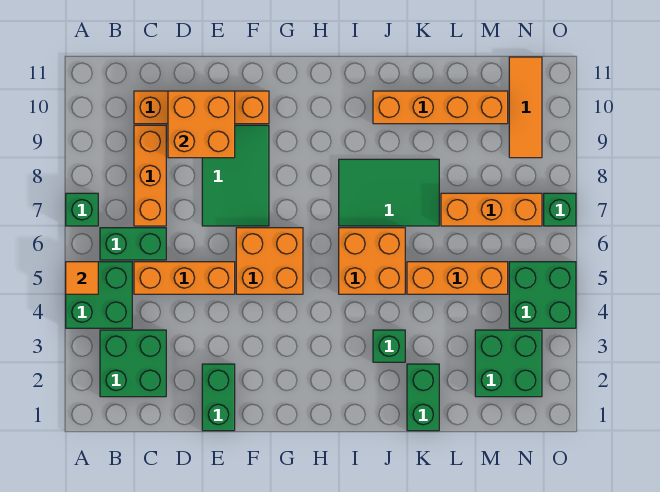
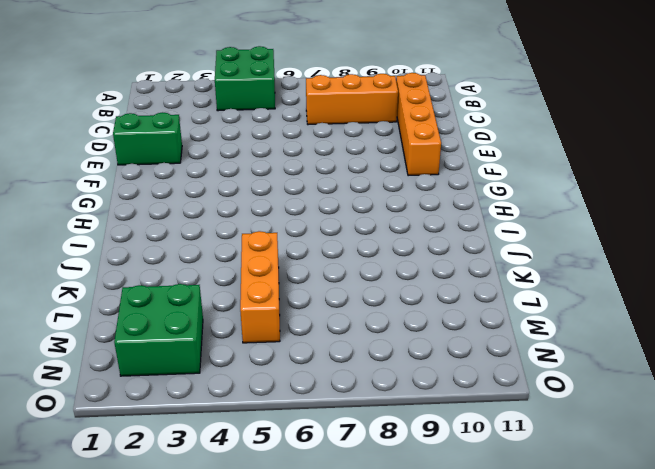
none -> green brick A7 level 1
none -> green brick B2:C3 level 1
none -> green brick B6:C6 level 1

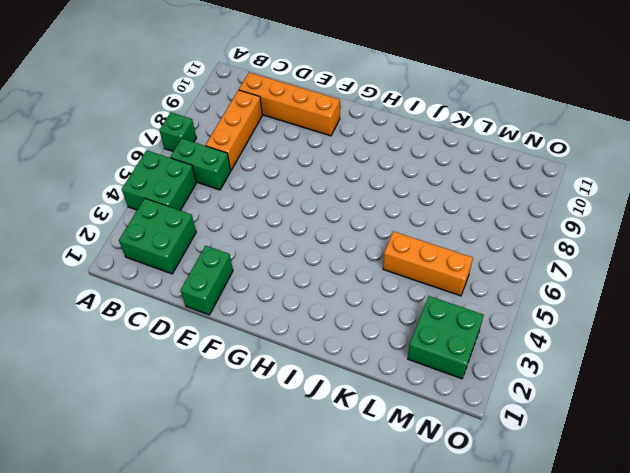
none -> orange brick C5:E5 level 1
none -> green tile E7:F9 level 1
none -> orange brick F5:G6 level 1

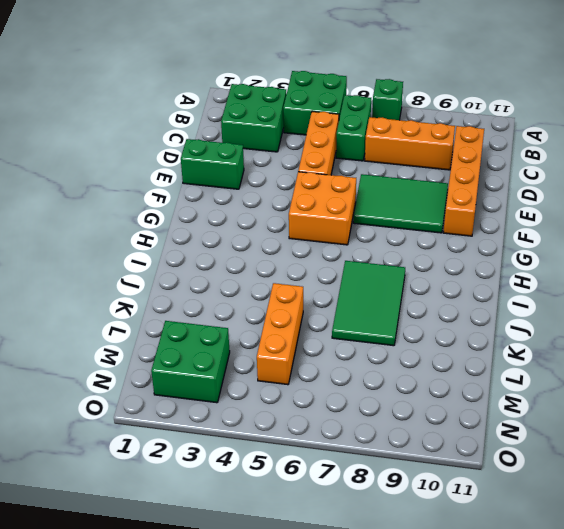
none -> orange brick I5:J6 level 1
none -> green brick J3 level 1
none -> orange brick J10:M10 level 1

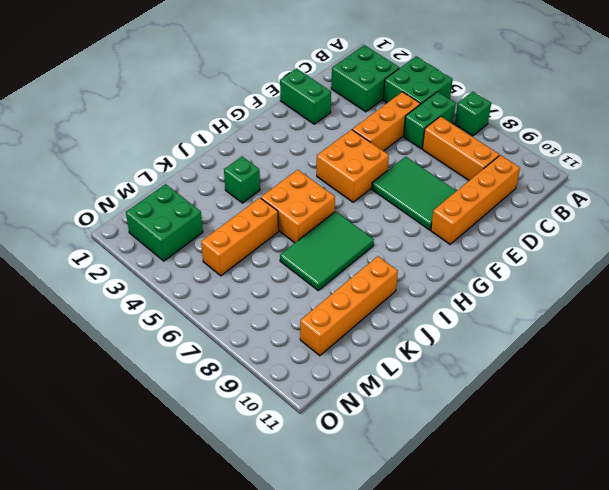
none -> green brick K1:K2 level 1
none -> orange brick L7:N7 level 1
none -> green brick N4:O5 level 1

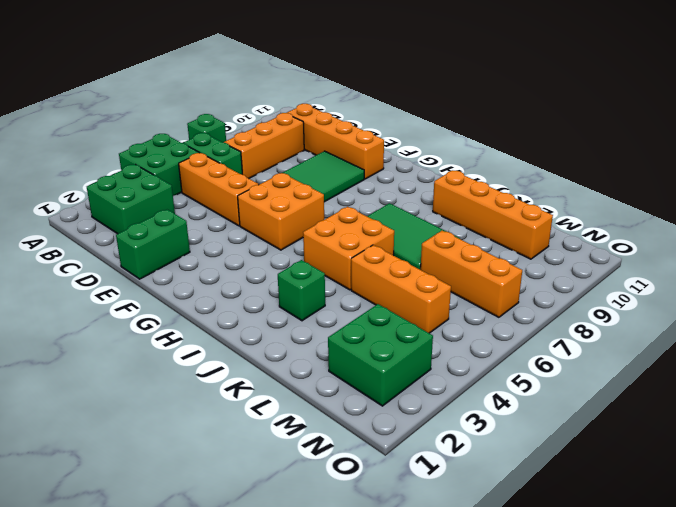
none -> green brick K1:K2 level 1
none -> green brick N4:O5 level 1
none -> orange tile N9:N11 level 1

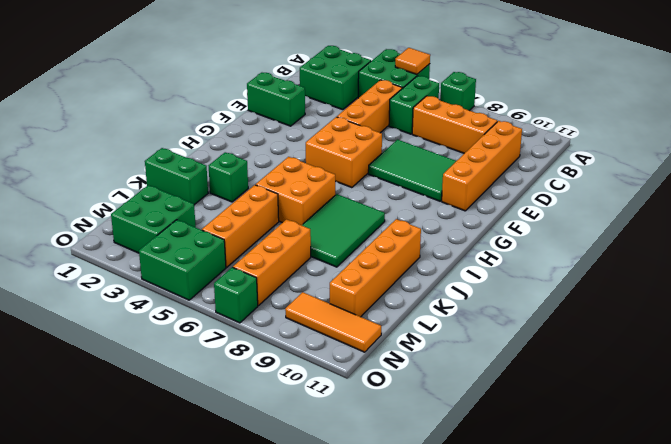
none -> orange brick D9:E10 level 2

